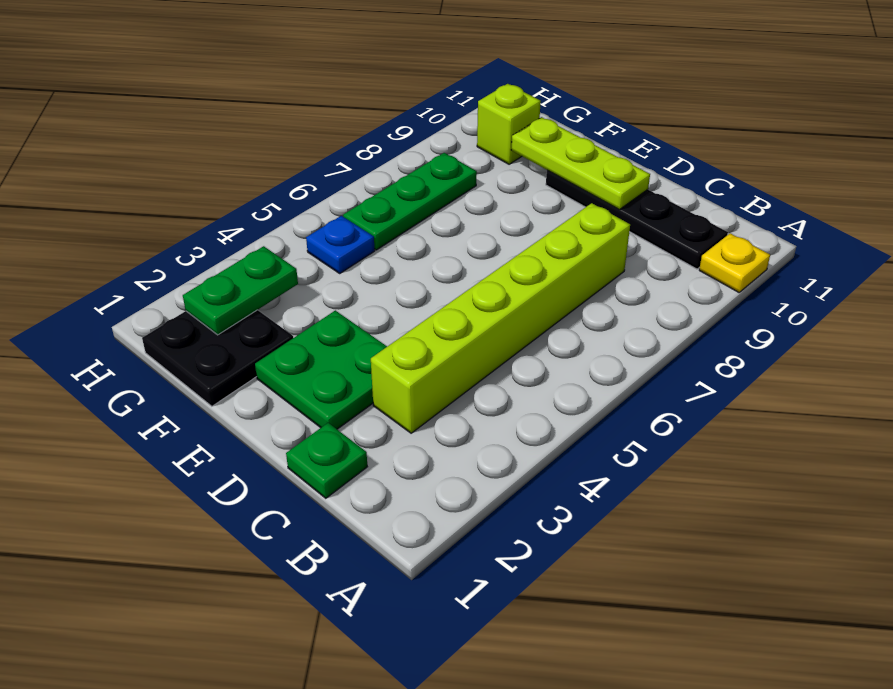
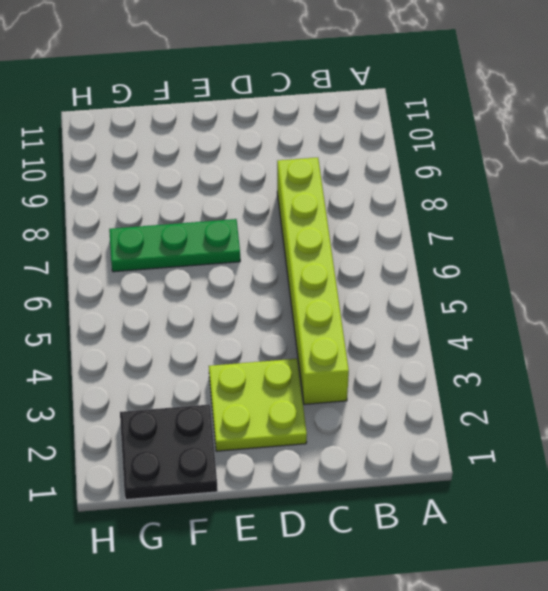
lime plate D2:E3 level 1 -> green plate D2:E3 level 1
green plate E7:G7 level 1 -> green plate G6:G8 level 1
none -> yellow plate A10 level 1
none -> black plate B10:E10 level 1

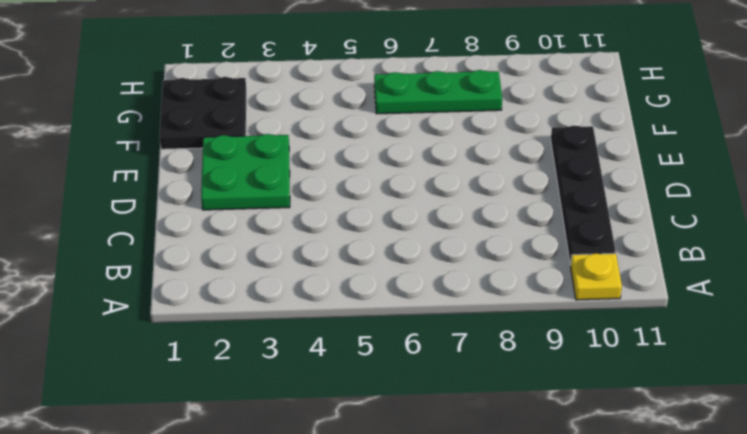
none -> green plate C1 level 1
none -> lime brick C3:C8 level 1

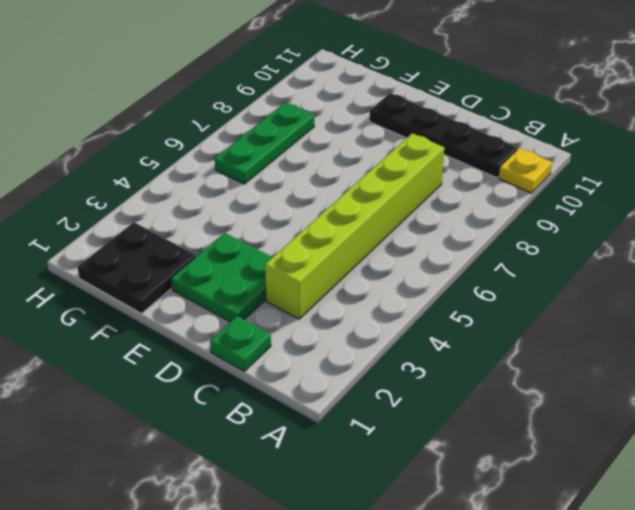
none -> blue plate G5 level 1
none -> lime brick G10 level 1

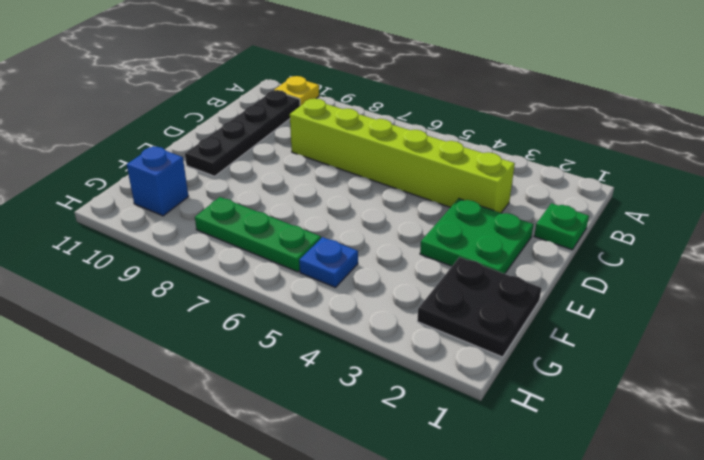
blue brick G10 level 1 -> lime brick G10 level 1
none -> lime plate D10:F10 level 2
none -> green plate G2:G3 level 2

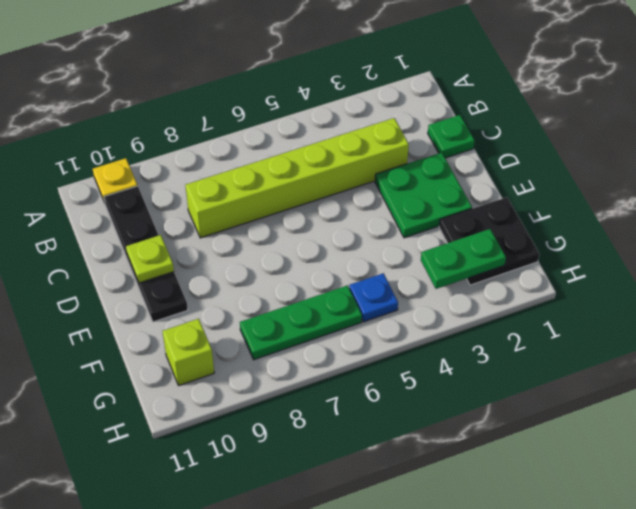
lime plate D10 level 2 -> lime plate D10:F10 level 2

